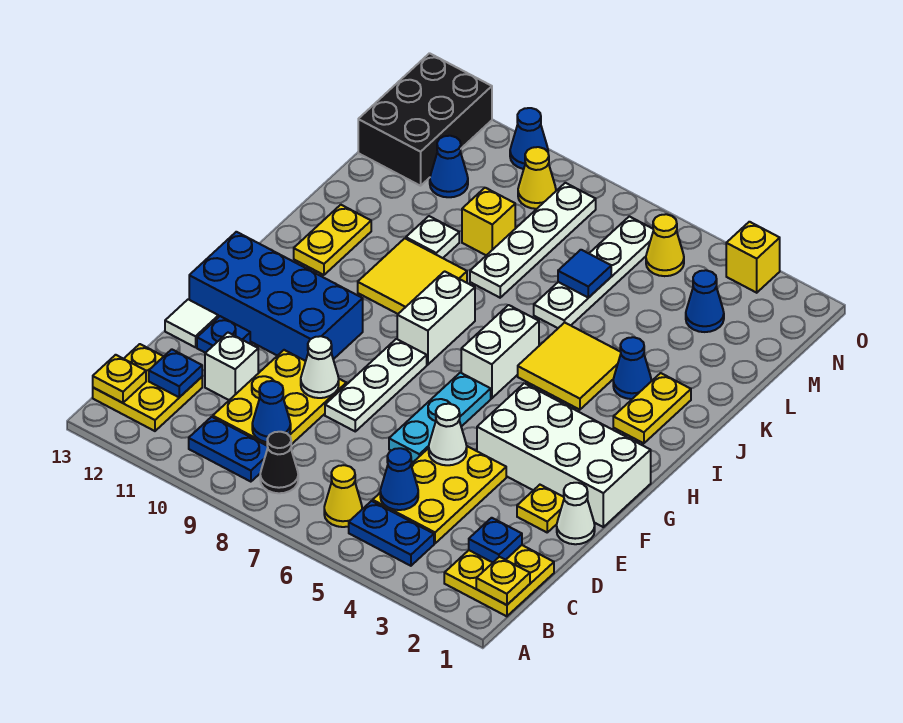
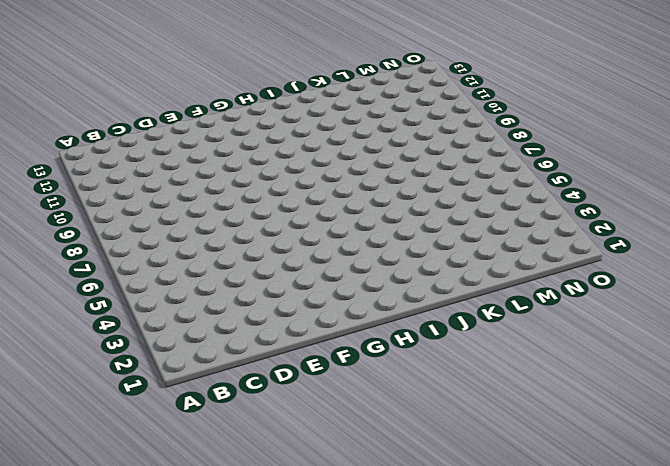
none -> yellow plate B1:C2 level 1
none -> blue plate B4:B5 level 1
none -> yellow cone B6 level 1
none -> black cone B8 level 1

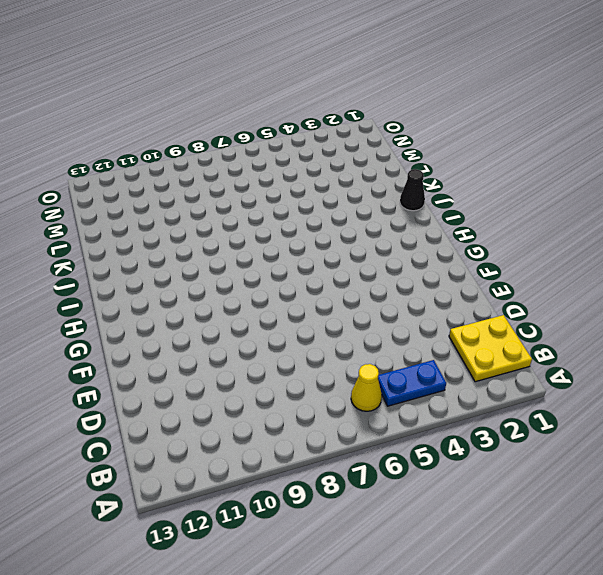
black cone J1 level 1 -> black cone B8 level 1
none -> blue plate B9:B10 level 1
none -> yellow plate B12:C13 level 1
none -> yellow plate C4:E5 level 1
none -> yellow plate C9:E10 level 1

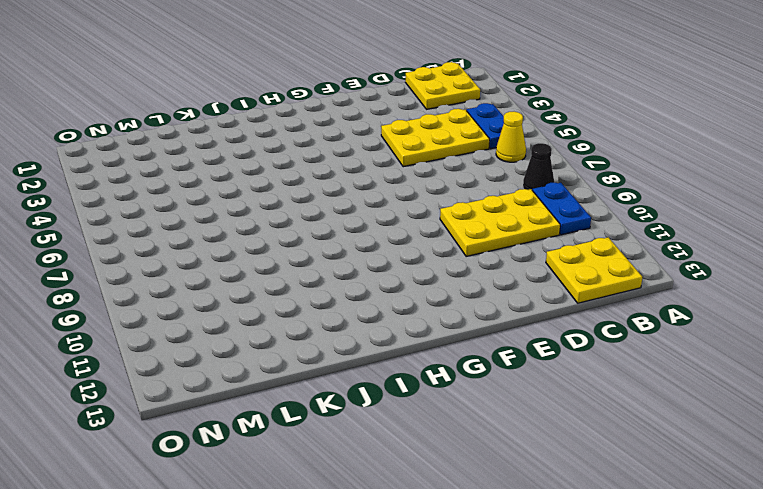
none -> white brick D11 level 1
none -> white cone E1 level 1
none -> yellow plate E2 level 1
none -> cyan plate E6:G6 level 1

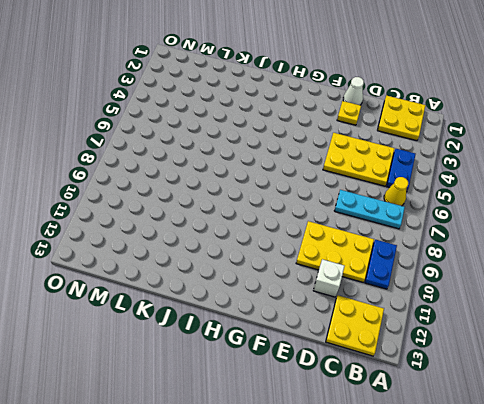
cyan plate B7:D7 level 1 -> cyan plate E6:G6 level 1
none -> black cone B8 level 1
none -> white plate E8:G8 level 1
none -> blue plate E12 level 1
none -> white tile E13 level 1

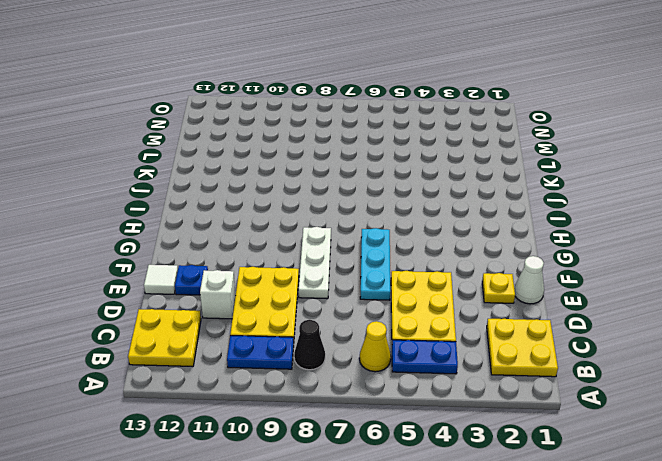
none -> white brick F1:G4 level 1
none -> blue brick F10:G13 level 1
none -> white brick H6:I6 level 1
none -> white brick H8:I8 level 1

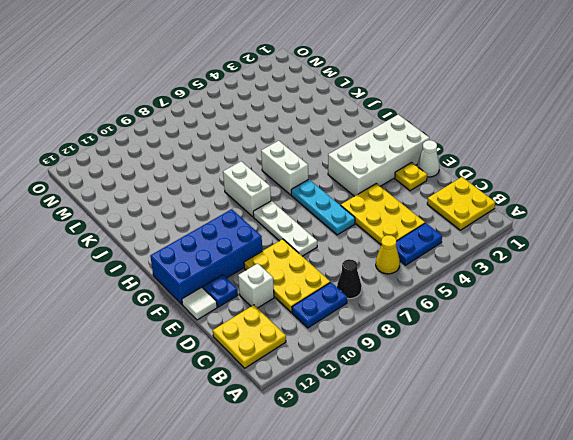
none -> yellow plate I2:J2 level 1
none -> yellow tile I4:J5 level 1
none -> yellow tile I9:J10 level 1
none -> yellow plate I12:J12 level 1

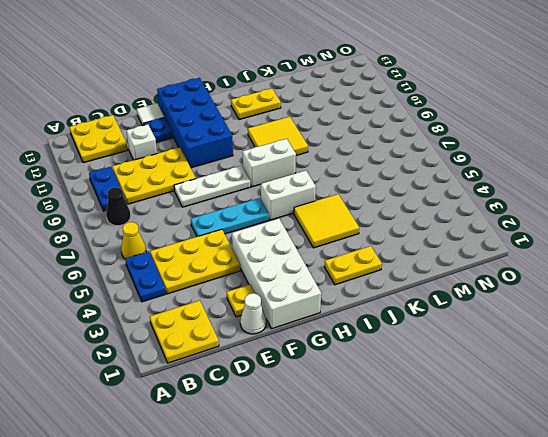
none -> blue cone J3 level 1
none -> white plate K6:N6 level 1
none -> white plate K8:N8 level 1
none -> white plate K10 level 1

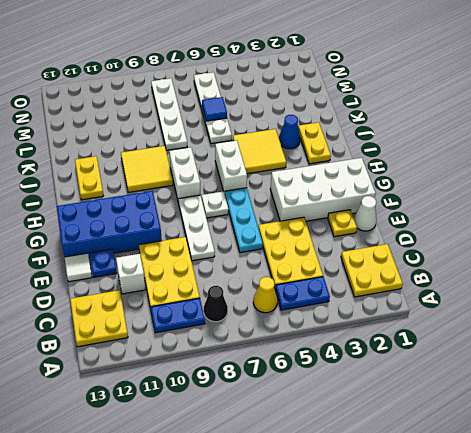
white plate G7 level 1 -> white plate K10 level 1
none -> yellow brick L9 level 1
none -> blue cone M3 level 1
none -> blue cone M11 level 1
none -> black brick M12:O13 level 1

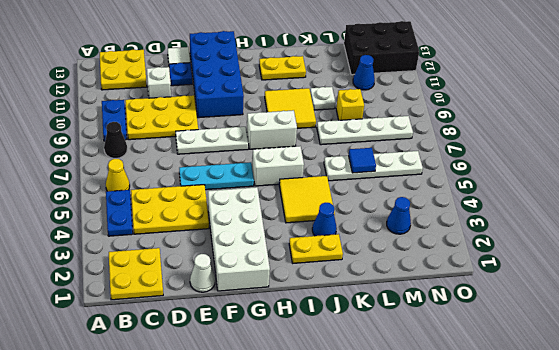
none -> yellow plate E2 level 1
none -> yellow cone N5 level 1
none -> yellow cone N9 level 1
none -> yellow brick O3 level 1

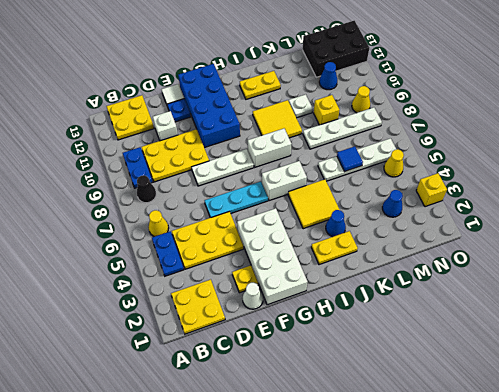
none -> blue cone O10 level 1
none -> yellow plate B1 level 2
none -> yellow plate B13 level 2
none -> blue plate C2 level 2

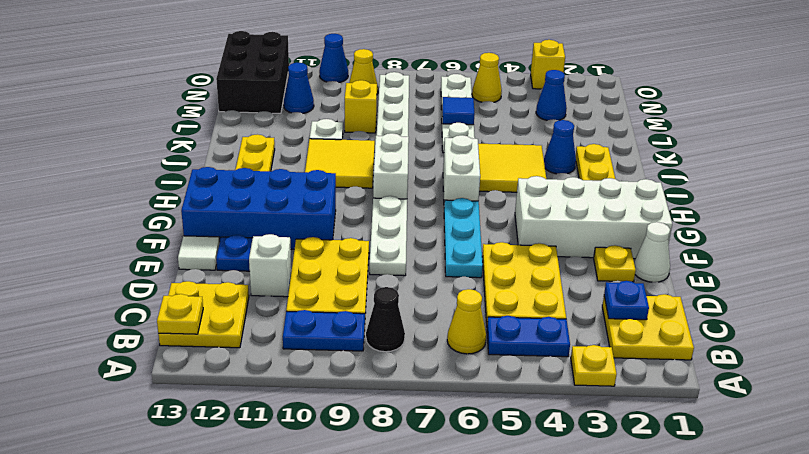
yellow plate A3 level 1 -> yellow plate B1 level 2
none -> blue cone C5 level 2
none -> blue cone C9 level 2
none -> blue plate C12 level 2
none -> white cone E5 level 2

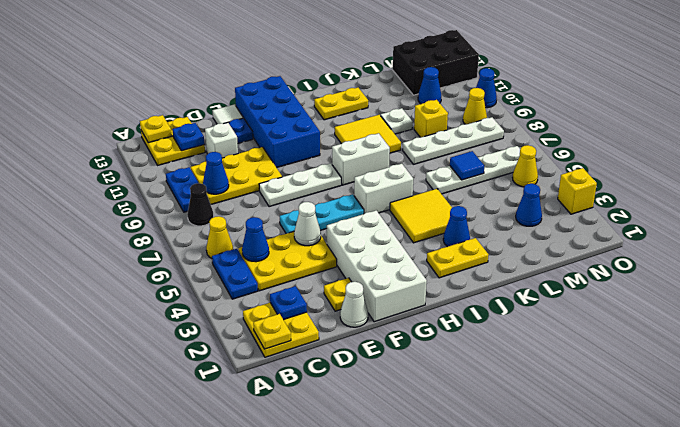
none -> white cone E9 level 2

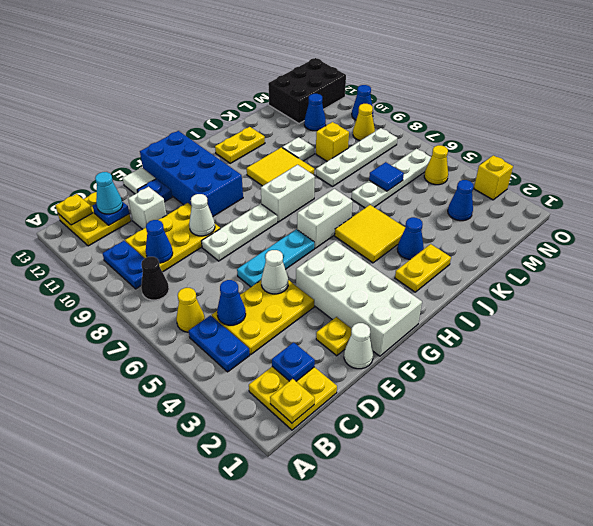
cyan cone C12 level 3 -> none

